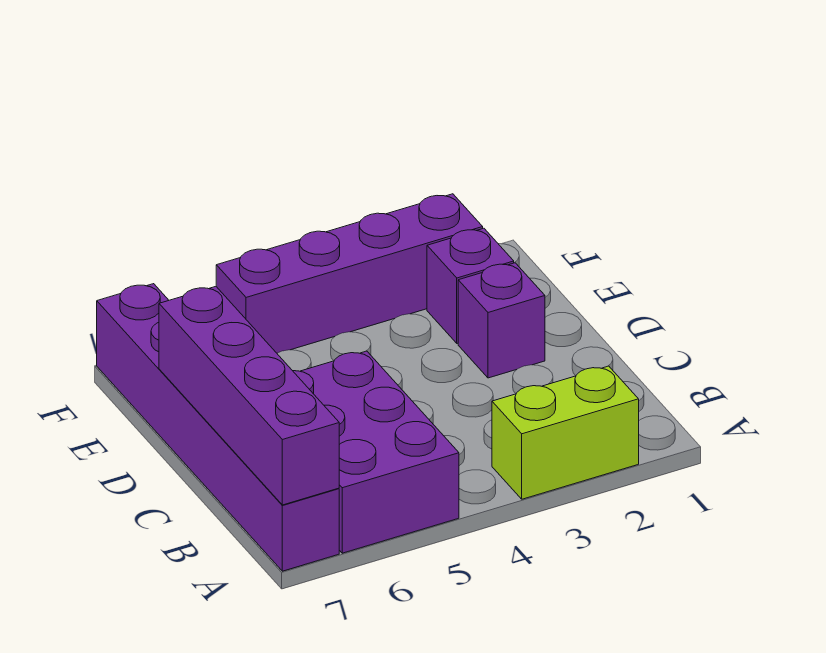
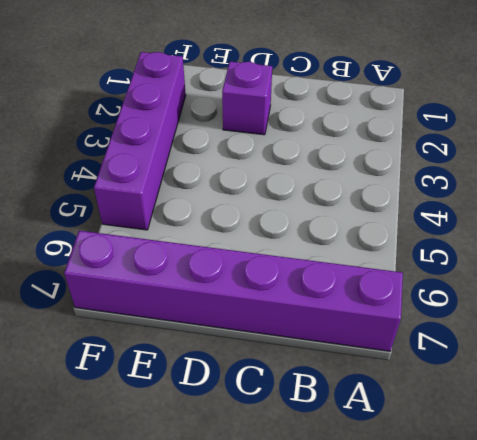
none -> lime brick A2:A3 level 1
none -> purple brick A5:C6 level 1

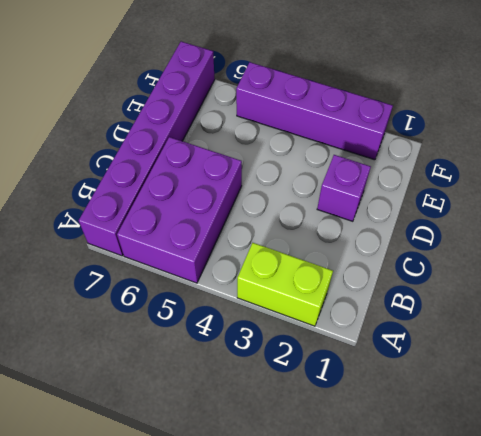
none -> purple brick E2 level 1
none -> purple brick A7:D7 level 2

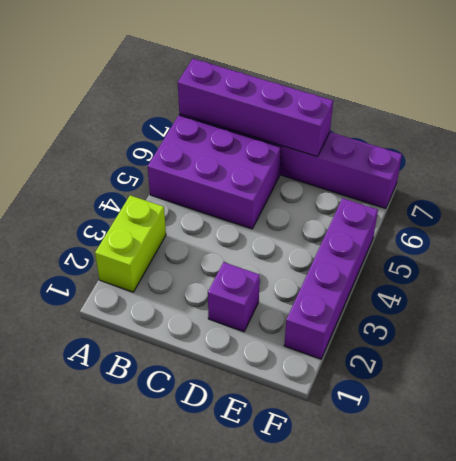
none -> purple brick E2 level 1

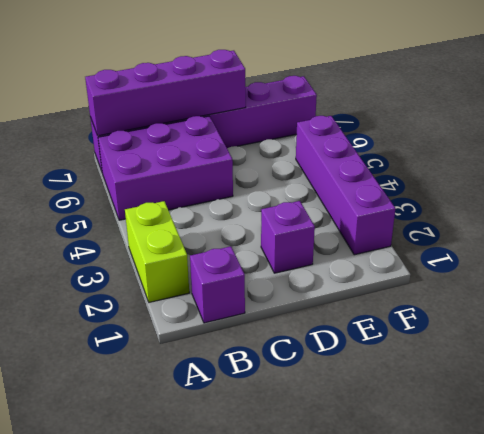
purple brick B1 level 1 -> purple brick E2 level 1

